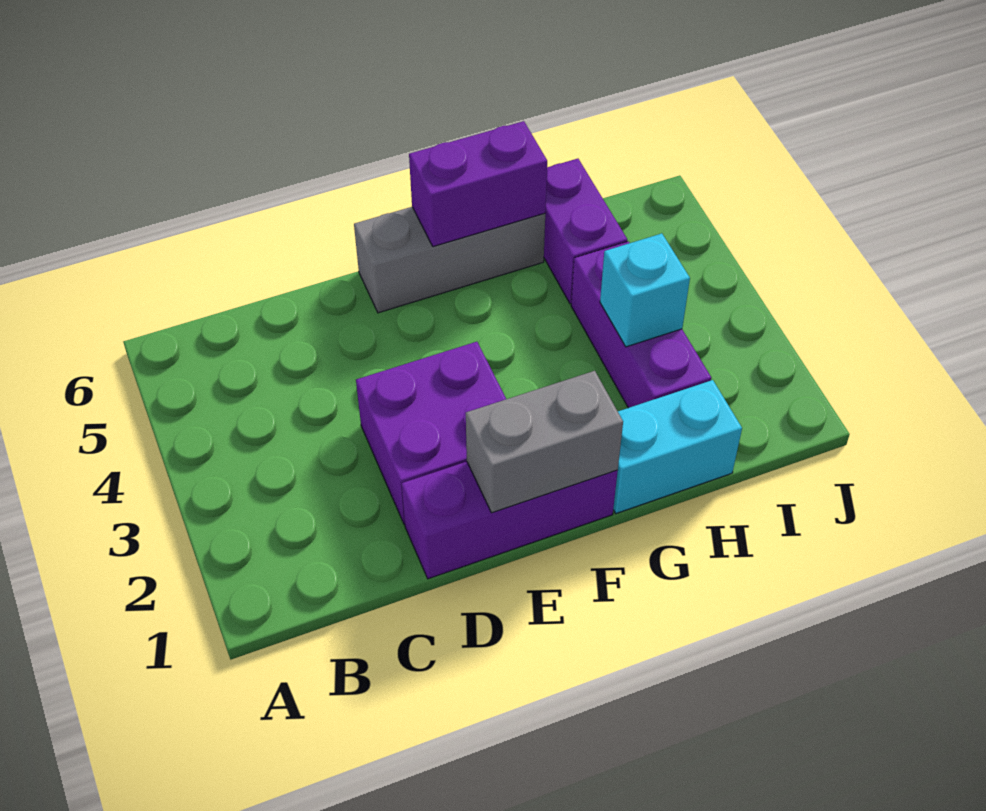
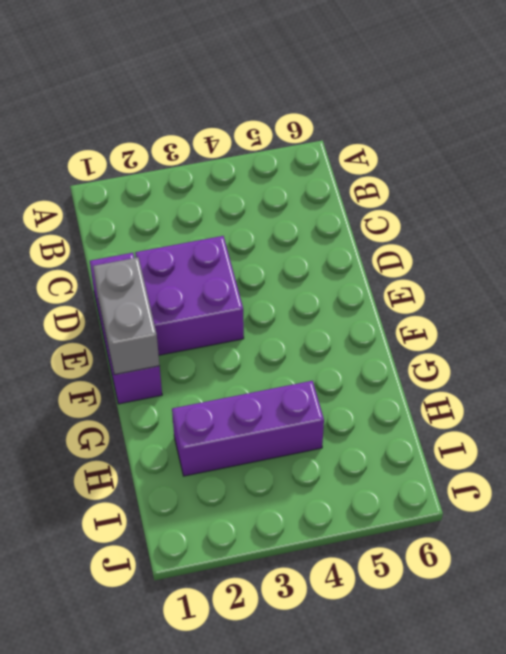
none -> grey brick E6:G6 level 1
none -> cyan brick G1:H1 level 1

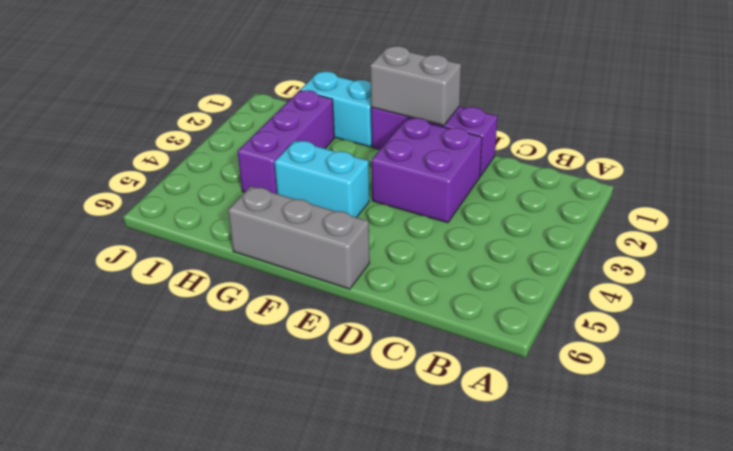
cyan brick F4:G4 level 1 -> none
none -> purple brick H5:H6 level 1
none -> purple brick F6:G6 level 2

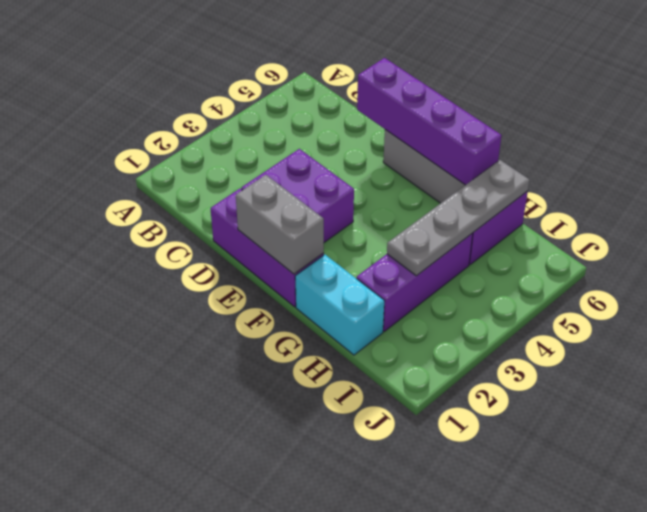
purple brick D6:G6 level 2 -> purple brick F6:G6 level 2
grey plate H3:H6 level 2 -> cyan brick H3 level 2

